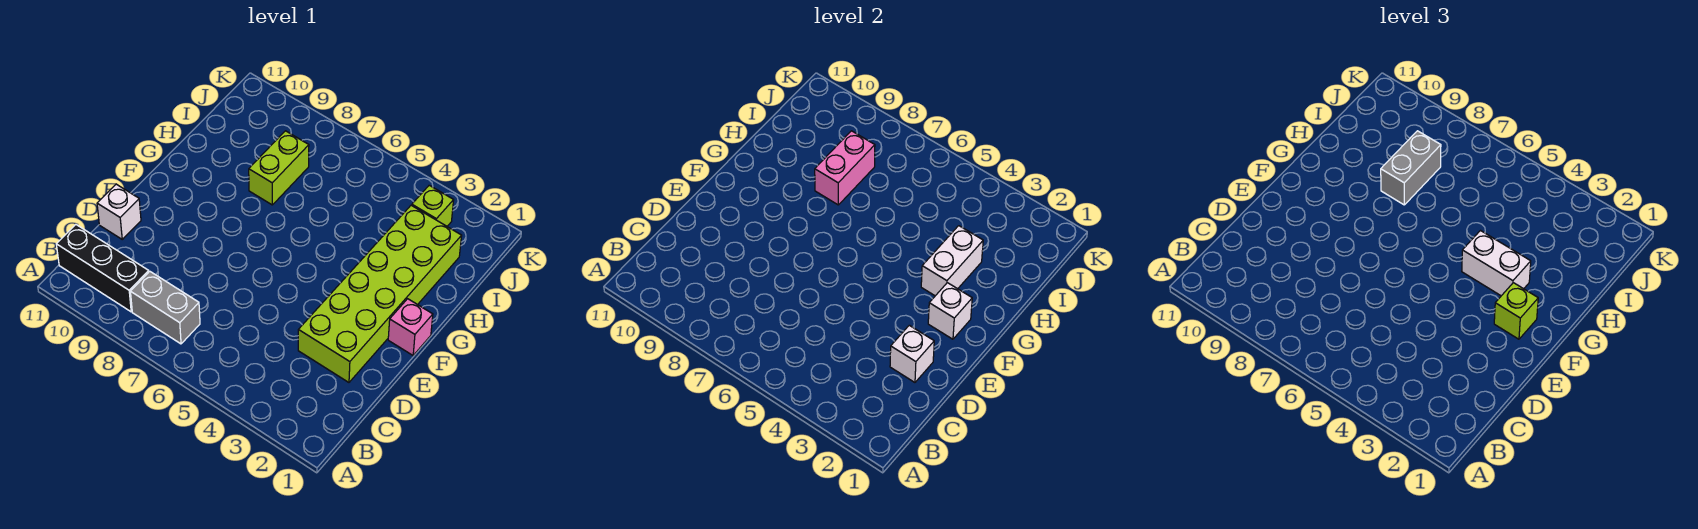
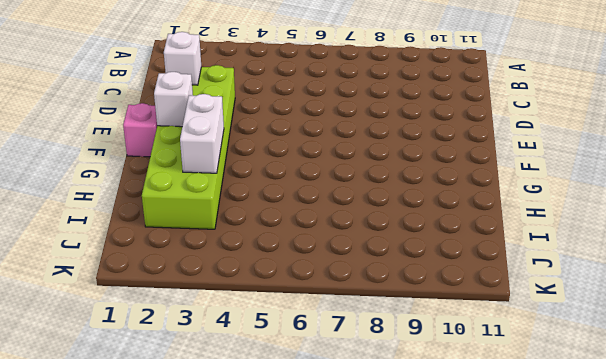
none -> grey brick B7:B8 level 1
none -> black brick B9:B11 level 1
none -> white brick D11 level 1

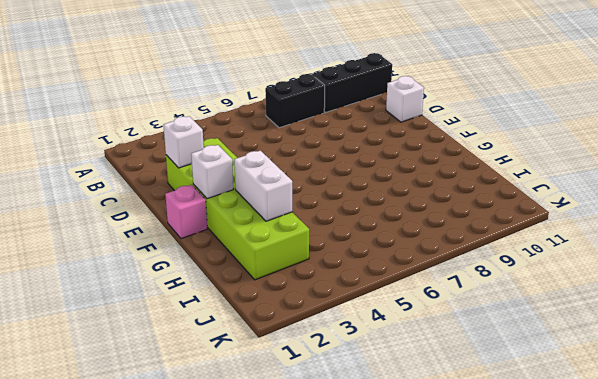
black brick B7:B8 level 1 -> grey brick B7:B8 level 1
none -> lime brick H8:I8 level 1
none -> lime brick J3 level 1
none -> pink brick H8:I8 level 2

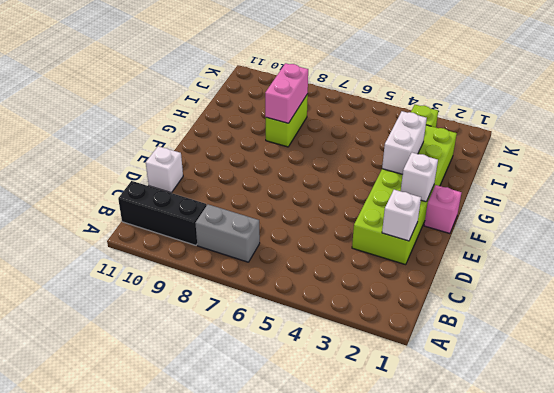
none -> lime brick F2 level 3
none -> white brick G3:G4 level 3
none -> grey brick H8:I8 level 3

